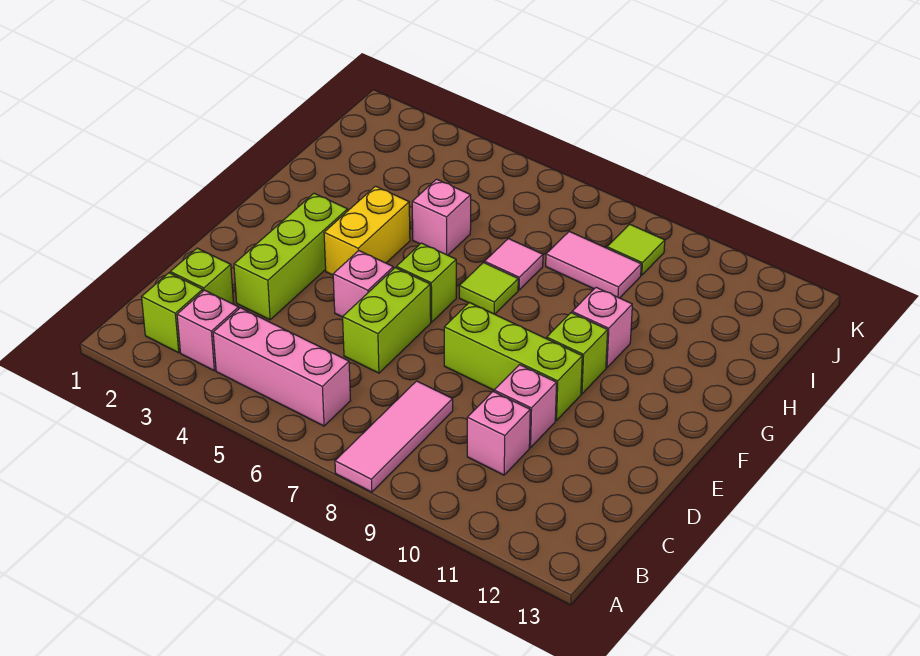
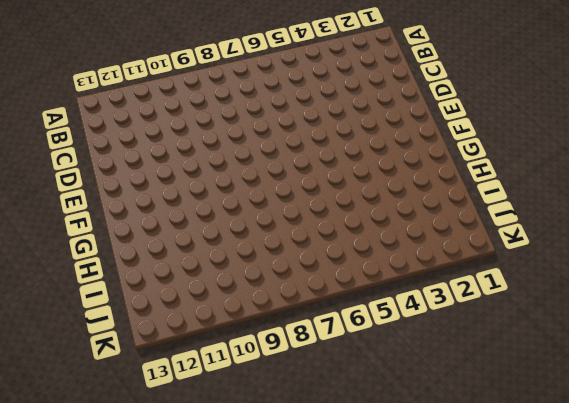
none -> pink tile A8:C8 level 1
none -> lime brick B2 level 1
none -> pink brick B3 level 1

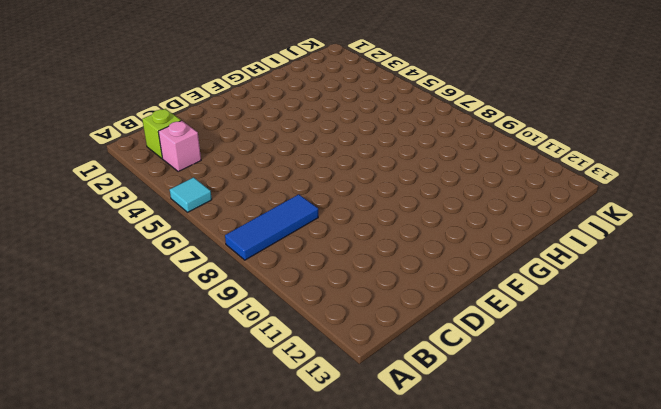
cyan tile A5 level 1 -> none
blue tile A8:C8 level 1 -> pink tile A8:C8 level 1
none -> pink brick B4:B6 level 1
none -> lime brick C2 level 1
none -> pink brick C10 level 1

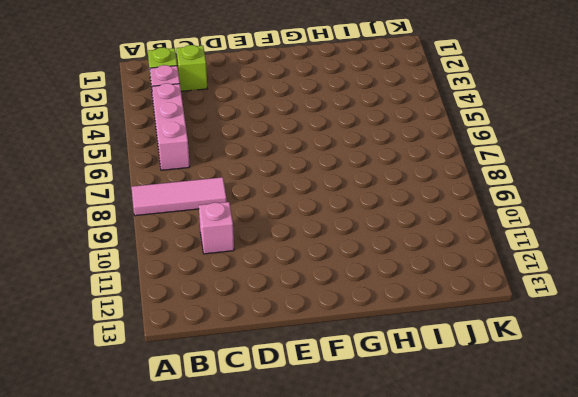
none -> lime brick D3:F3 level 1
none -> lime brick D6:E6 level 1
none -> pink brick D10 level 1

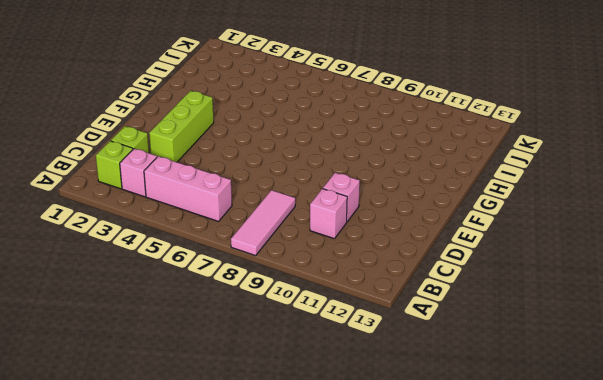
none -> lime brick D6:E6 level 1
none -> pink brick E5 level 1
none -> lime brick E8:E10 level 1

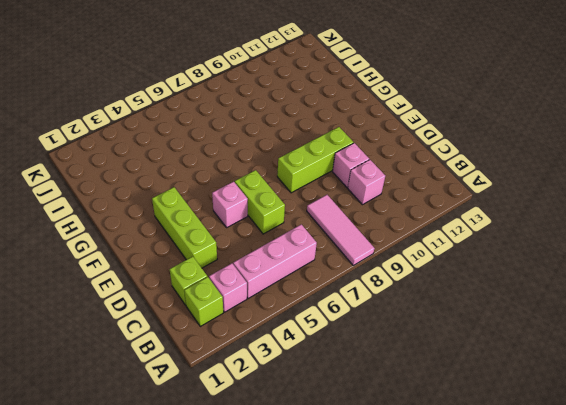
none -> yellow brick F4:G4 level 1
none -> lime brick F6 level 1
none -> lime brick F10 level 1

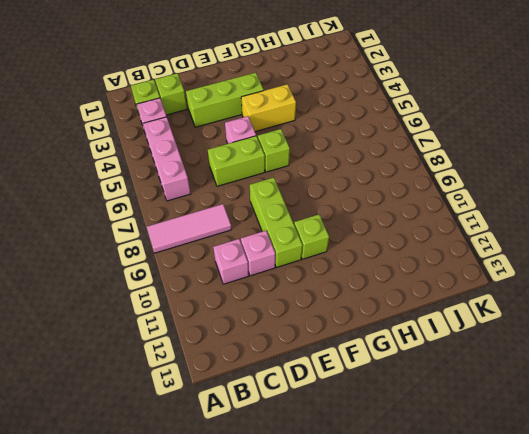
none -> lime tile G7 level 1
none -> pink brick G10 level 1
none -> pink brick H5 level 1

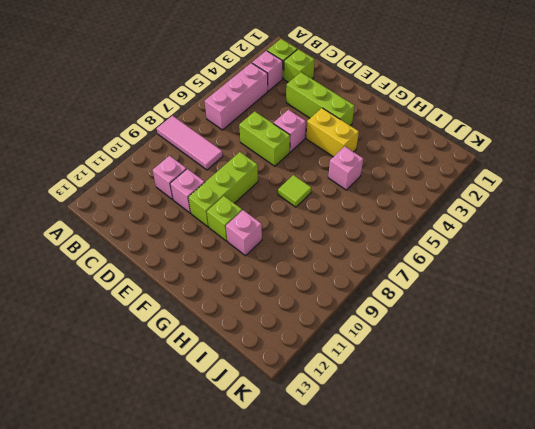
none -> lime brick F6 level 1
none -> pink tile H7 level 1
none -> pink tile I8:I9 level 1

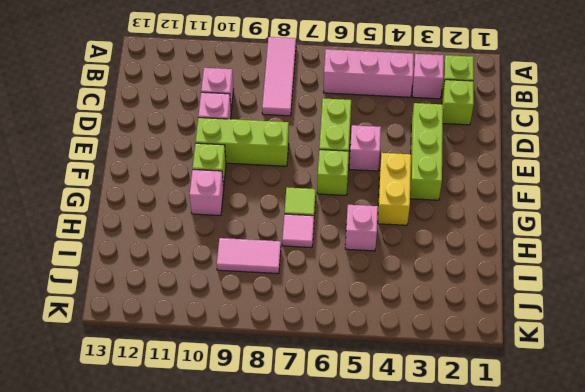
none -> lime tile J9 level 1

